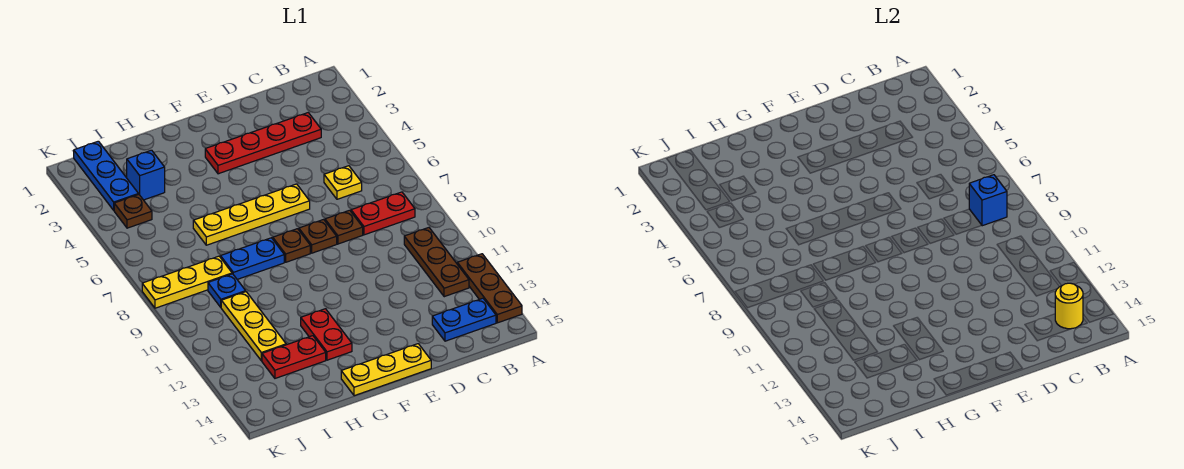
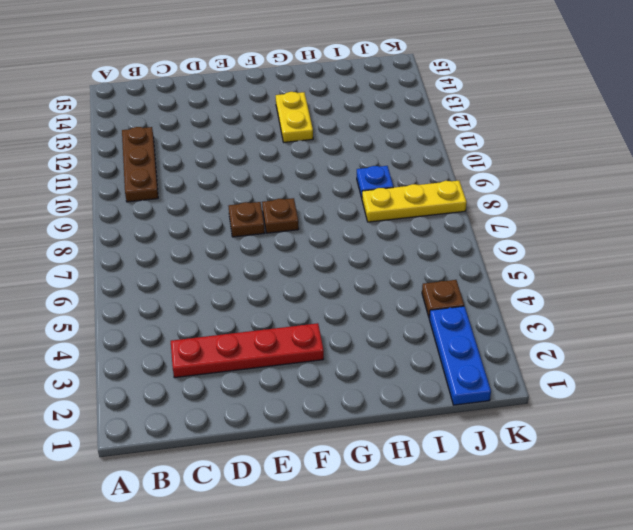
yellow plate G12:G13 level 1 -> red plate G12:G13 level 1
none -> brown plate A12:A14 level 1
none -> red plate B8:C8 level 1
none -> blue plate B14:C14 level 1

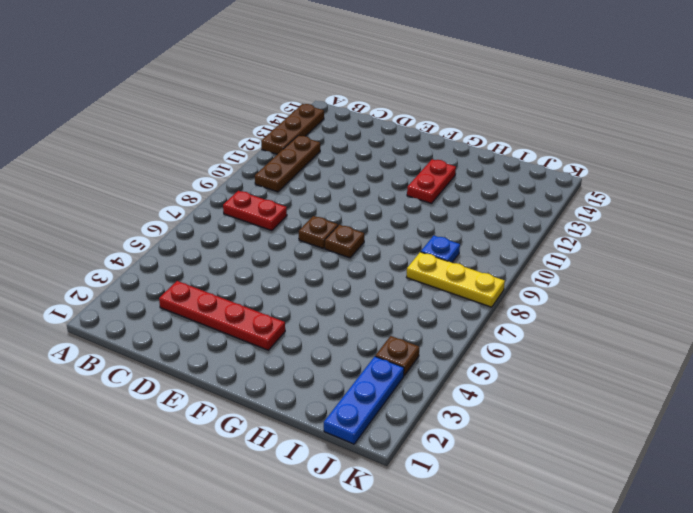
none -> blue plate B14:C14 level 1
none -> yellow plate C6 level 1
none -> brown plate D8 level 1

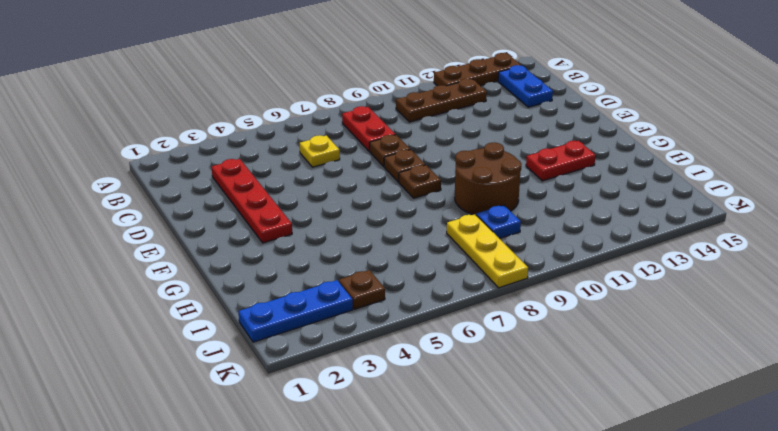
brown round brick G9:H10 level 1 -> none
none -> yellow plate E6:H6 level 1
none -> yellow plate E15:G15 level 1
none -> blue plate G8:H8 level 1

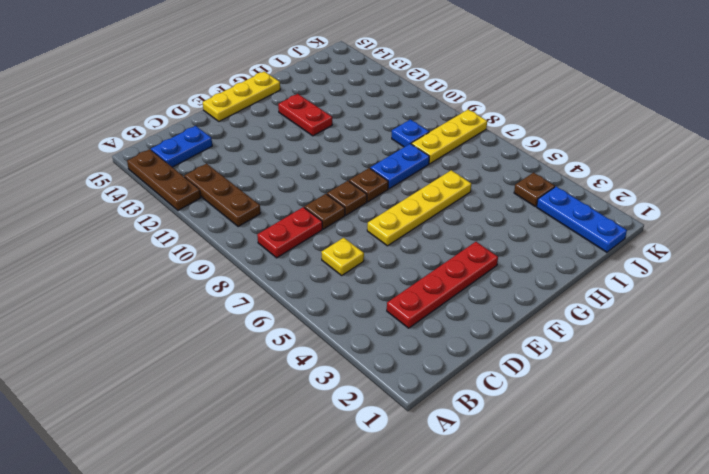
none -> red plate H13:I13 level 1
none -> blue brick I3 level 1
none -> yellow plate I10:I12 level 1

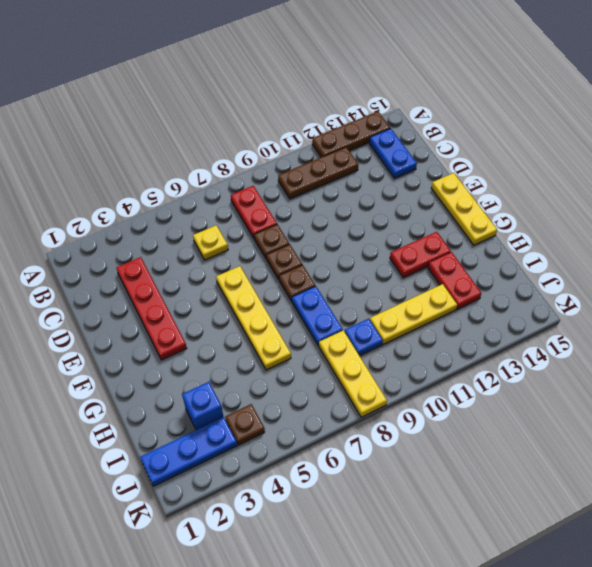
none -> blue brick B8 level 2
none -> yellow round brick B14 level 2

